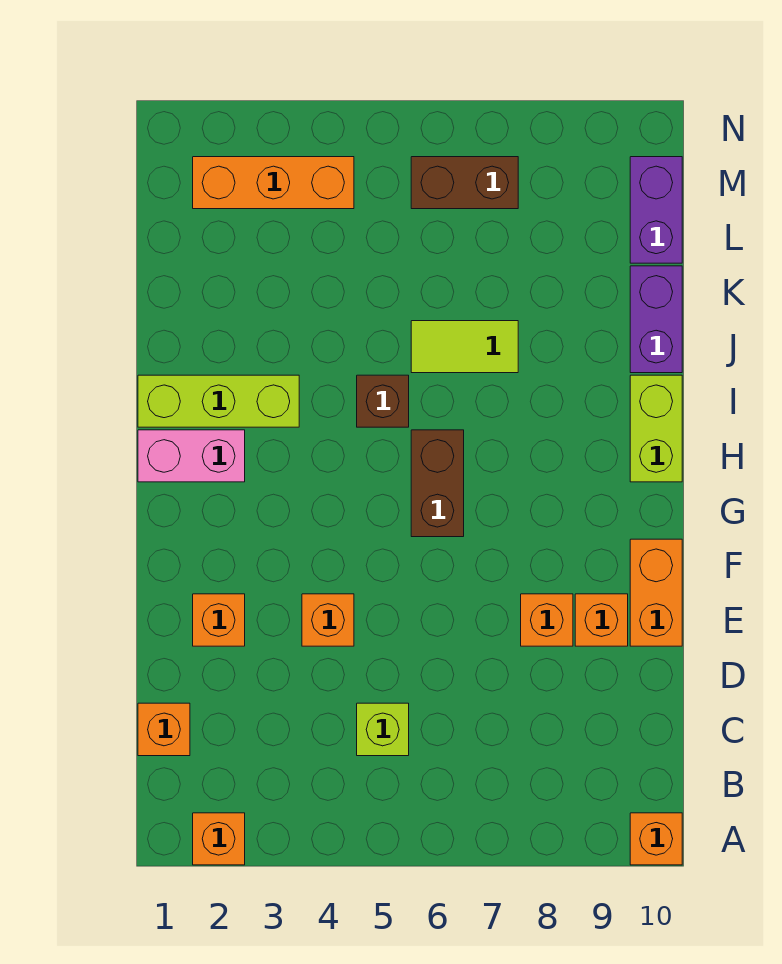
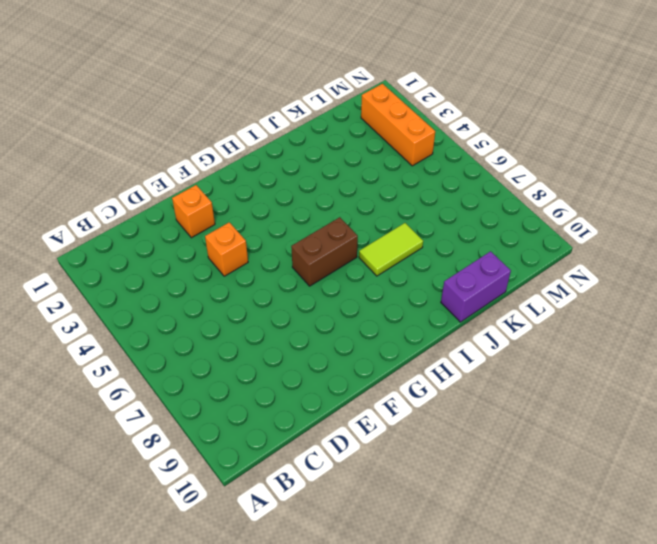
lime tile I7:J7 level 1 -> lime tile J6:J7 level 1
none -> orange brick A2 level 1
none -> orange brick A10 level 1
none -> orange brick C1 level 1

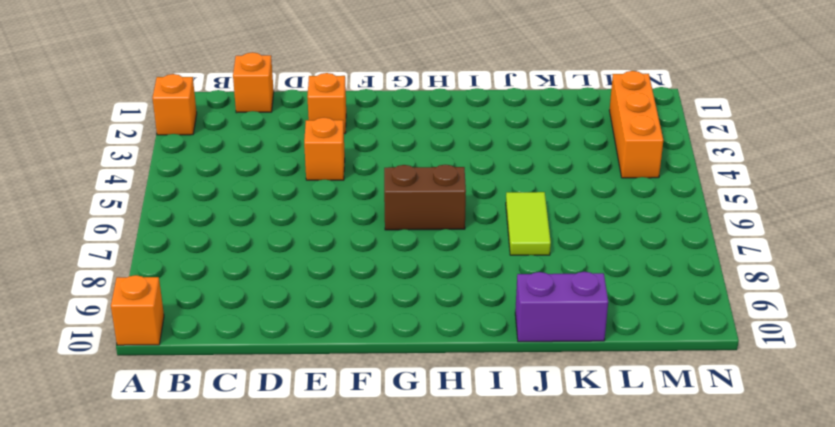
none -> lime brick C5 level 1
none -> orange brick E8 level 1
none -> orange brick E9 level 1

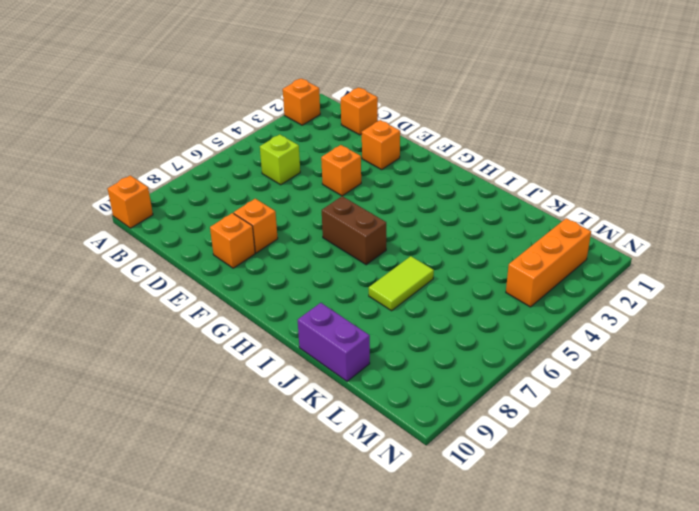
none -> orange brick E10:F10 level 1
none -> pink brick H1:H2 level 1
none -> lime brick H10:I10 level 1

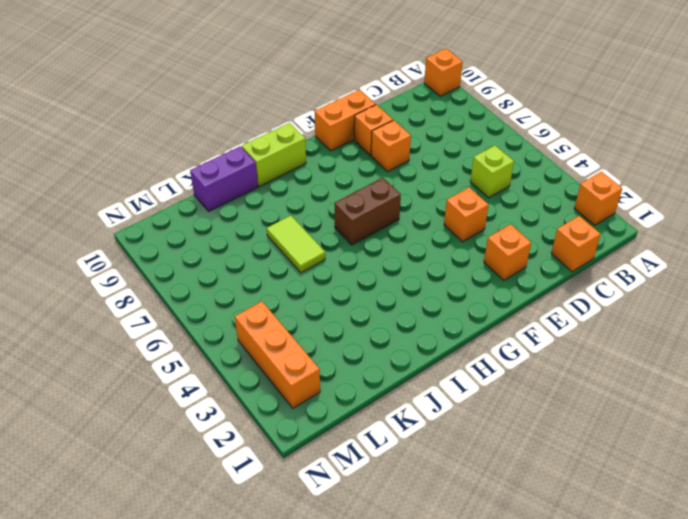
none -> pink brick H1:H2 level 1
none -> lime brick I1:I3 level 1
none -> brown brick I5 level 1

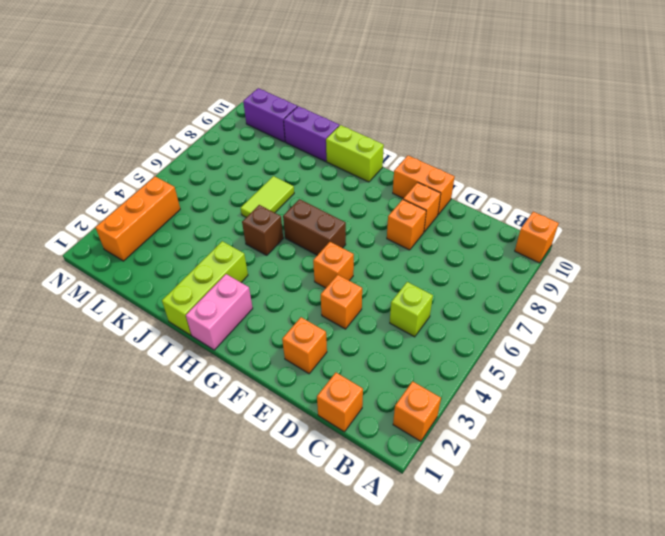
orange brick F5 level 1 -> none
none -> brown brick M6:M7 level 1

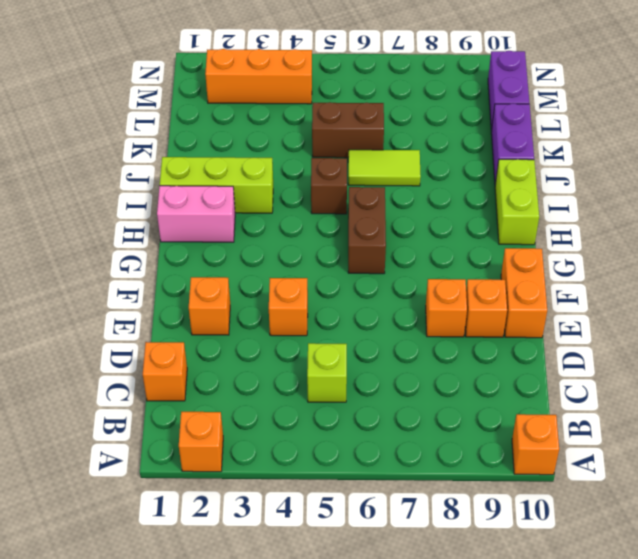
brown brick K5:K6 level 1 -> brown brick M6:M7 level 1

